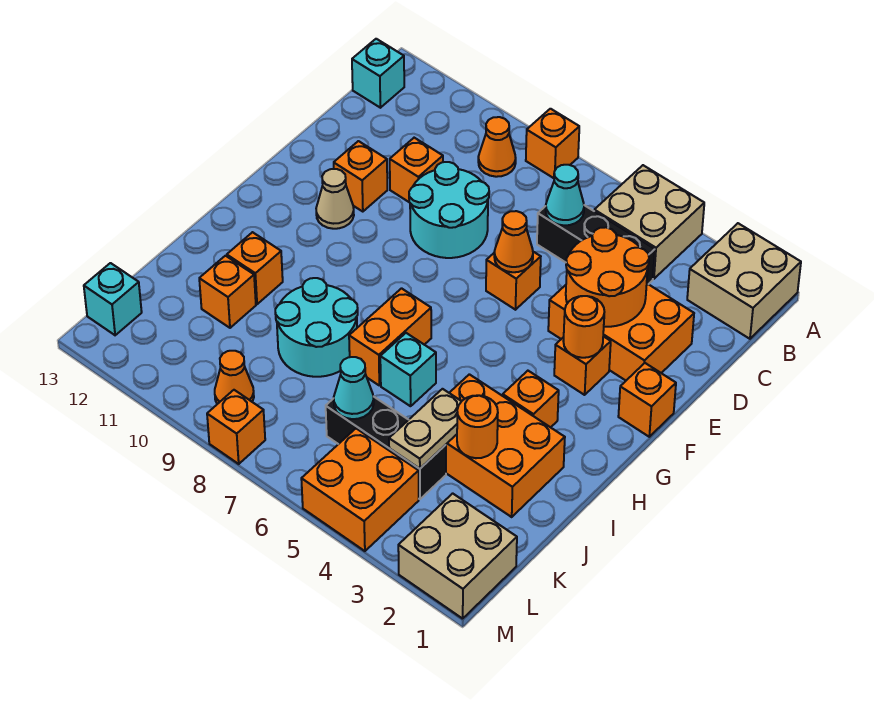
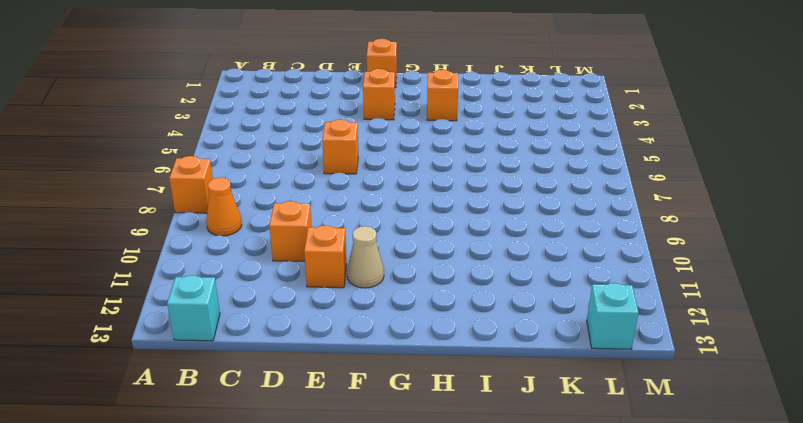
none -> tan brick A1:B2 level 1
none -> tan brick A4:B5 level 1
none -> black brick C4:C6 level 1
none -> orange brick D2:E4 level 1

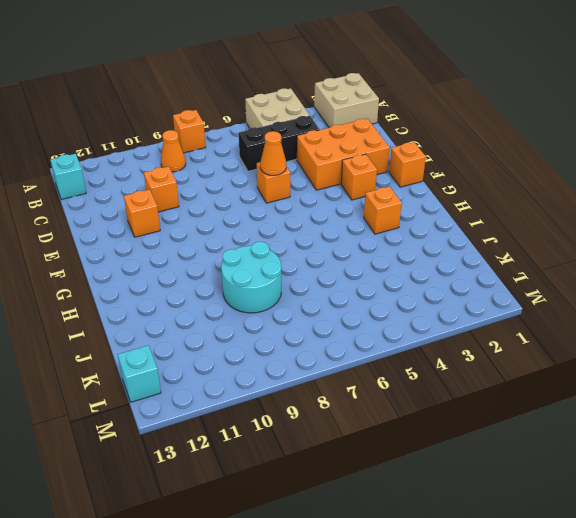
none -> cyan round brick D8:E9 level 1
none -> tan cone F11 level 1
none -> orange brick H7:I7 level 1
none -> orange brick I2:J4 level 1

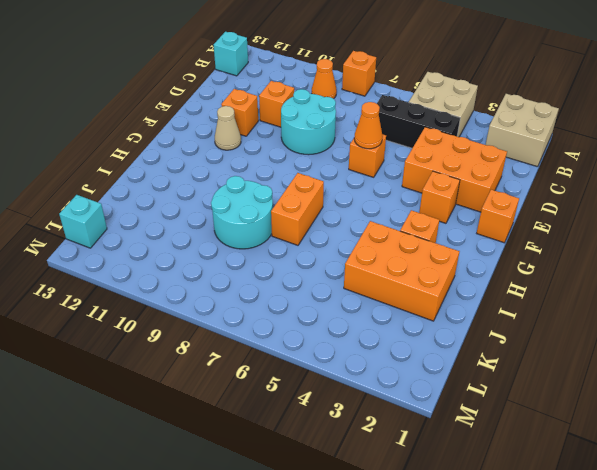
none -> cyan brick I6 level 1
none -> orange brick I11 level 1
none -> orange brick J11 level 1
none -> black brick K4:K6 level 1

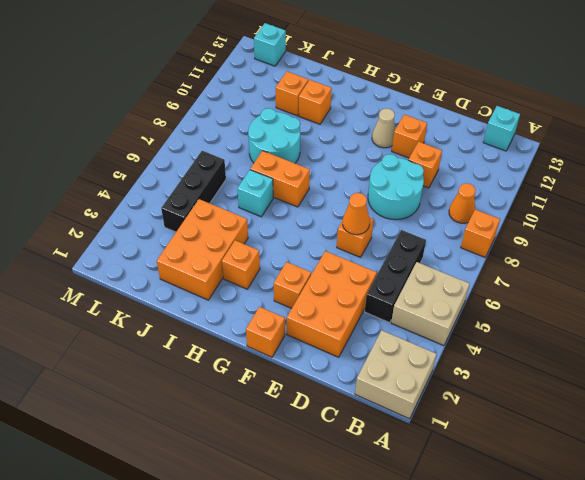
none -> tan brick L1:M2 level 1
none -> orange brick L4:M5 level 1
none -> orange cone L9 level 1
none -> orange brick M8 level 1

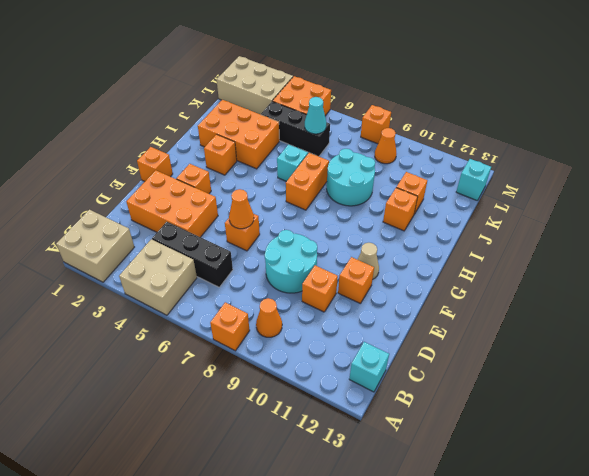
tan brick L1:M3 level 1 -> tan brick L1:M2 level 1
none -> cyan cone C6 level 2
none -> orange round brick D3:E4 level 2
none -> orange round brick F3 level 2
none -> orange round brick J3 level 2

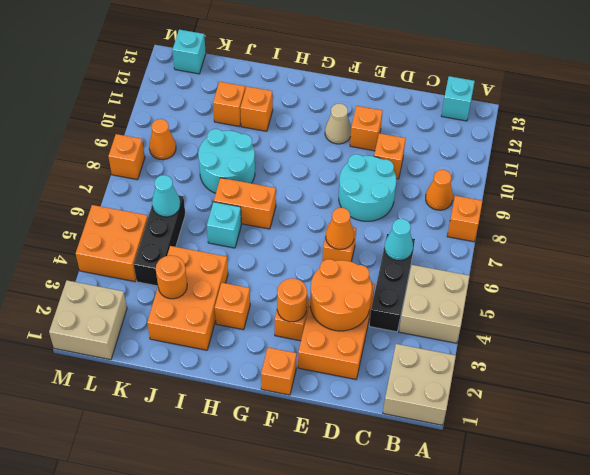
none -> tan plate J4:K4 level 2

